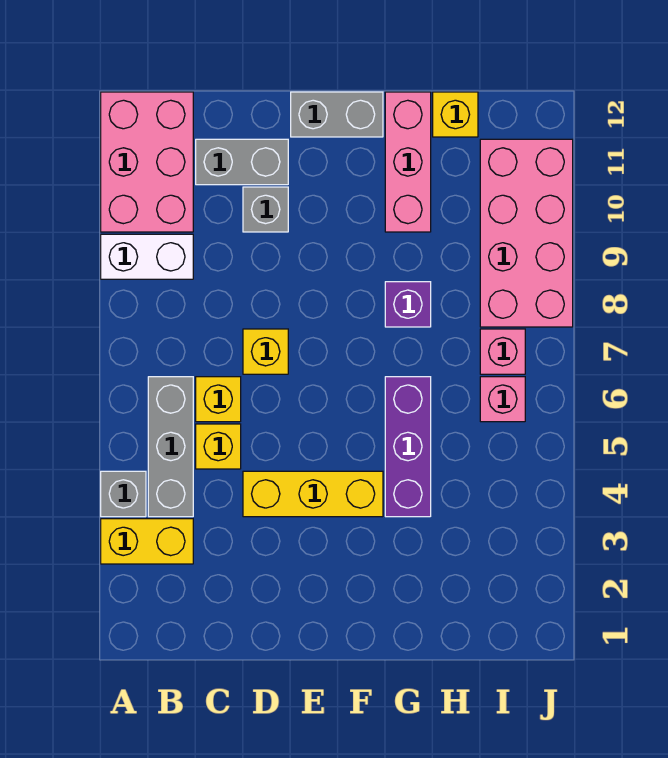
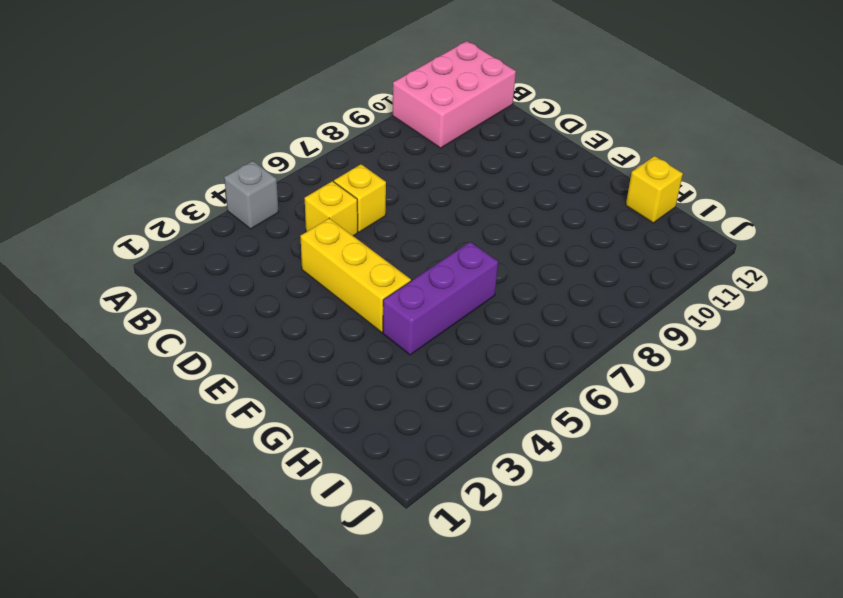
none -> yellow brick A3:B3 level 1
none -> white brick A9:B9 level 1
none -> grey brick B4:B6 level 1

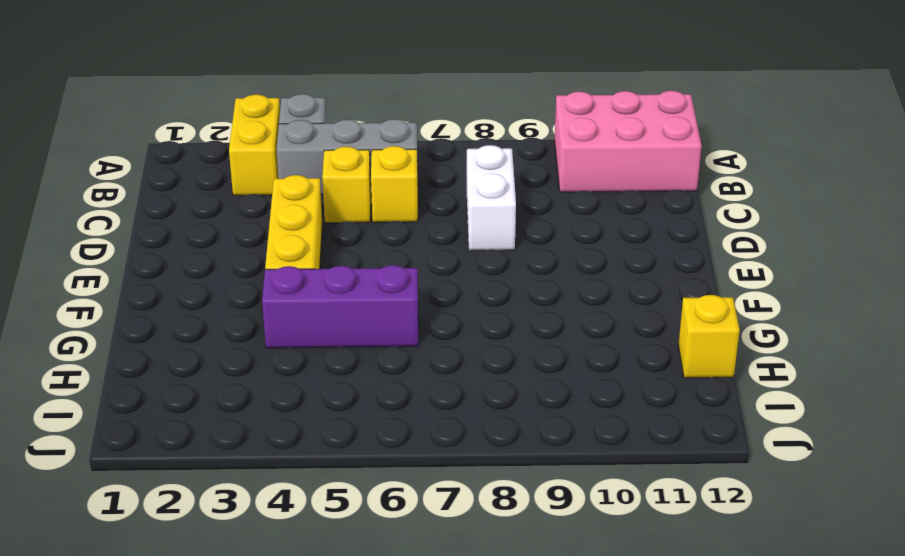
white brick C8:D8 level 1 -> white brick A9:B9 level 1
none -> grey brick C11:D11 level 1
none -> yellow brick D7 level 1
none -> grey brick D10 level 1

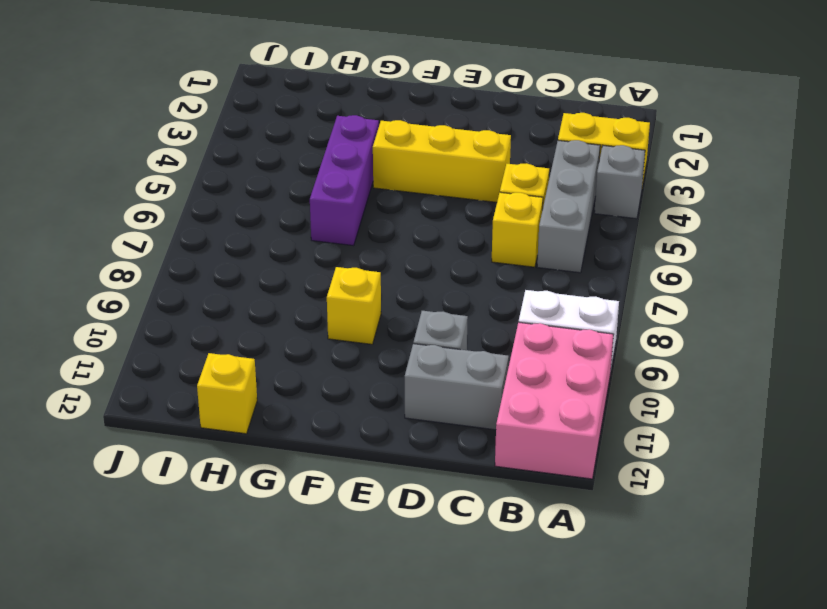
yellow brick F9 level 1 -> yellow brick D7 level 1
none -> grey brick E12:F12 level 1
none -> purple brick G8 level 1
none -> pink brick G10:G12 level 1

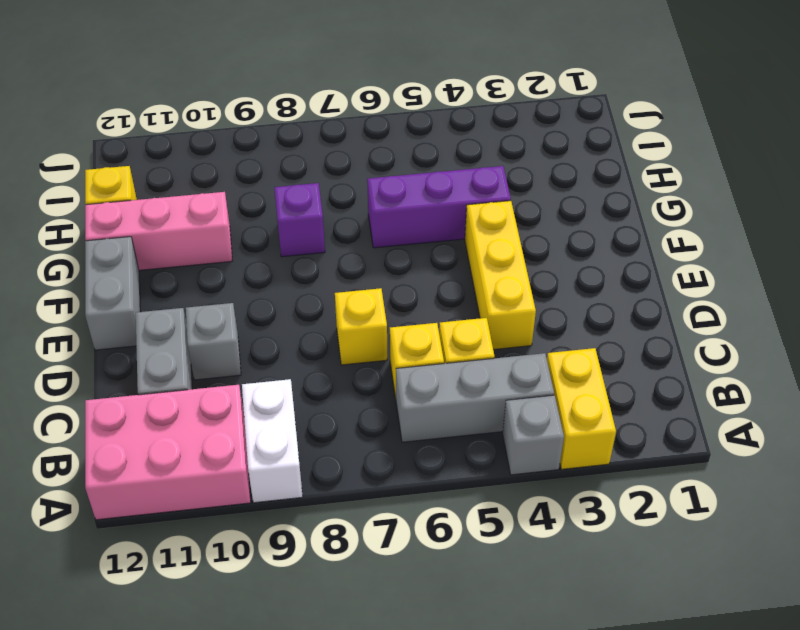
none -> pink brick I6 level 1
none -> pink brick I7 level 1
none -> pink brick I8:J11 level 1

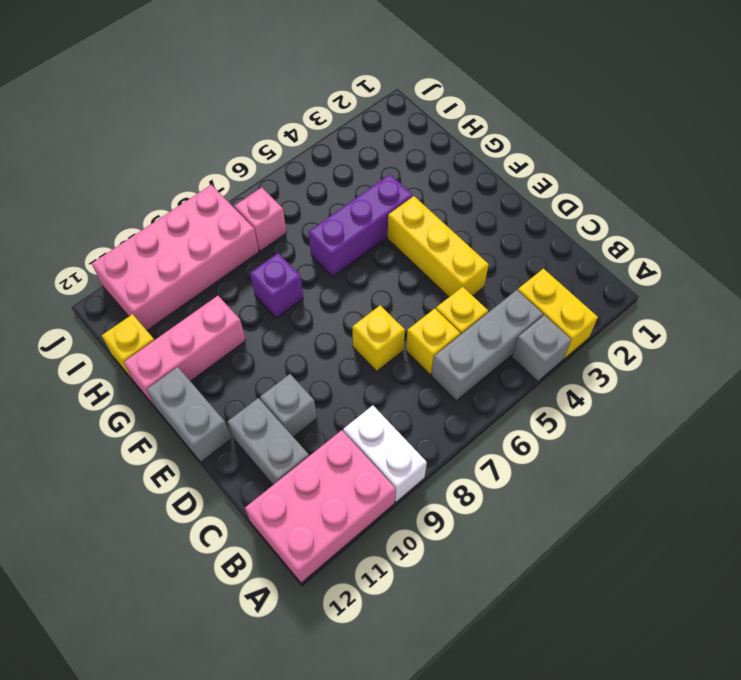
none -> pink brick I6 level 1

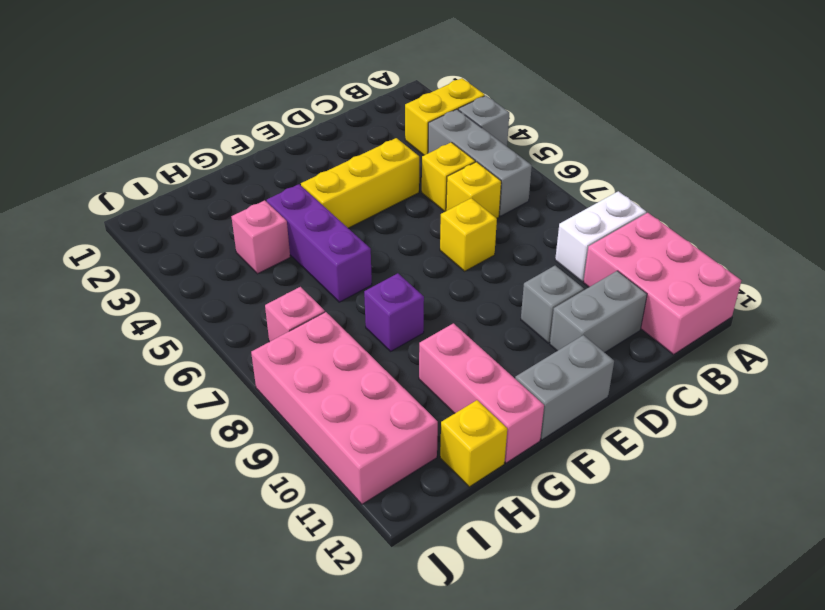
pink brick H4 level 1 -> pink brick I6 level 1

